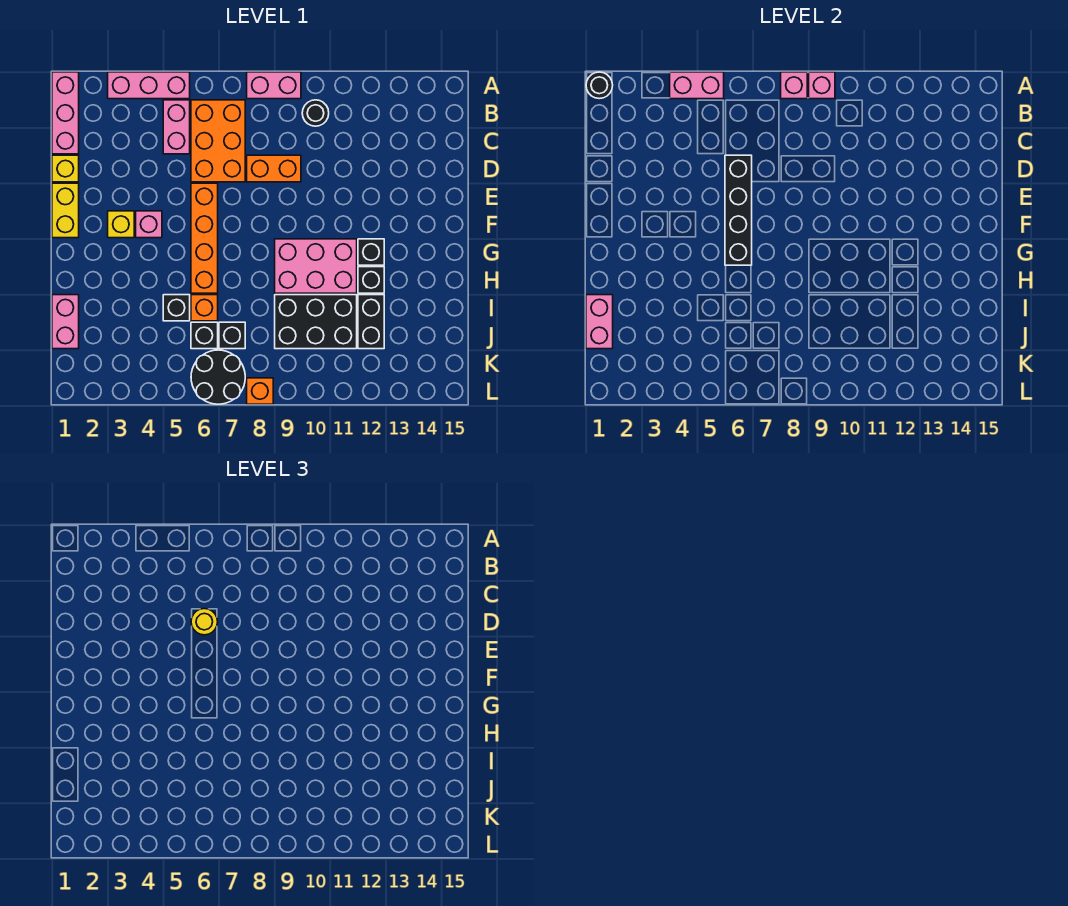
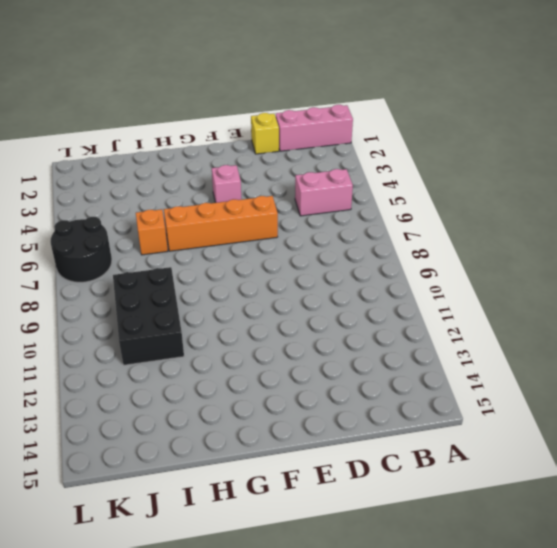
none -> pink brick A3:A5 level 1
none -> pink brick A8:A9 level 1
none -> orange brick B6:D7 level 1
none -> black round brick B10 level 1

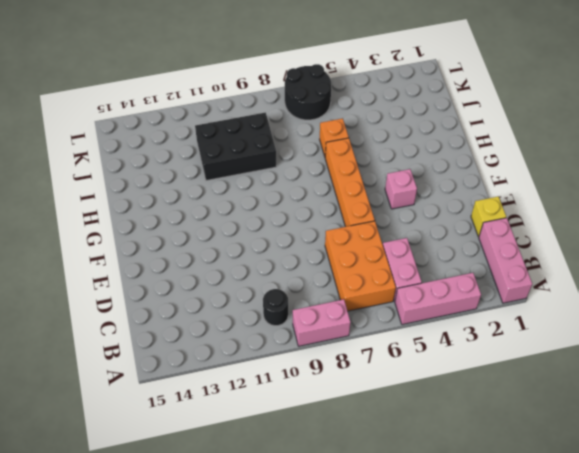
none -> orange brick D8:D9 level 1
none -> yellow brick E1:F1 level 1
none -> yellow brick F3 level 1
none -> pink brick G9:H11 level 1

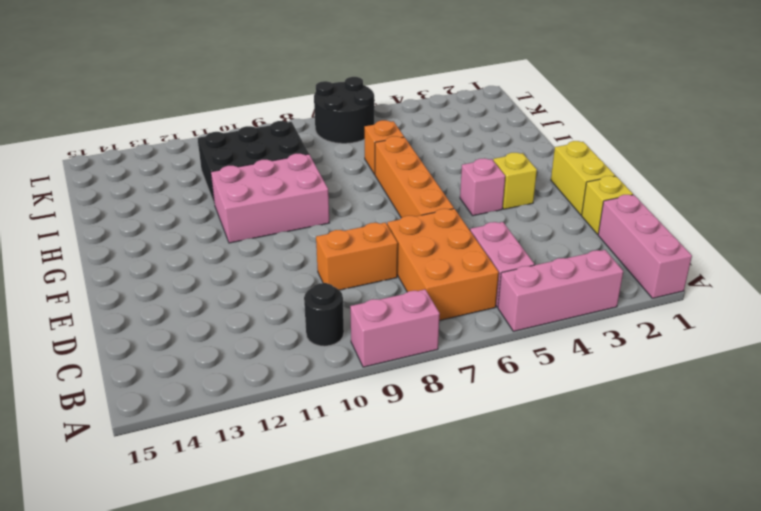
none -> black brick G12 level 1
none -> black brick H12 level 1
none -> pink brick I1:J1 level 1
none -> black brick I5 level 1

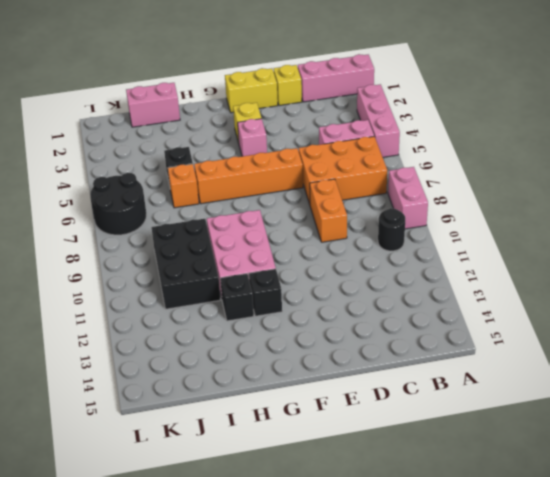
none -> black brick I12:J12 level 1
none -> black brick J6 level 1
none -> black brick J7 level 1
none -> orange brick L8 level 1

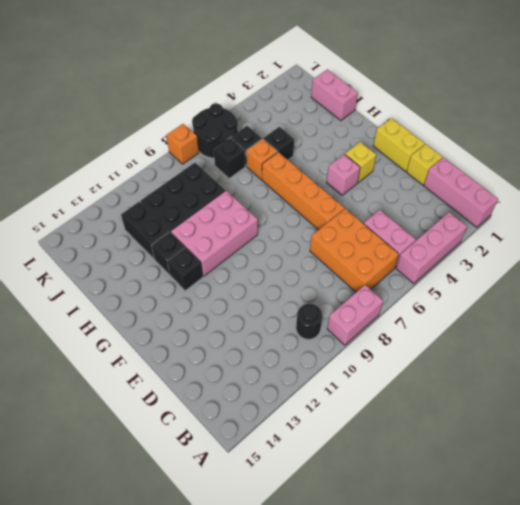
none -> orange brick D8:D9 level 1
none -> black round brick A1 level 2
none -> pink brick A4:A5 level 2
none -> pink brick A8 level 2

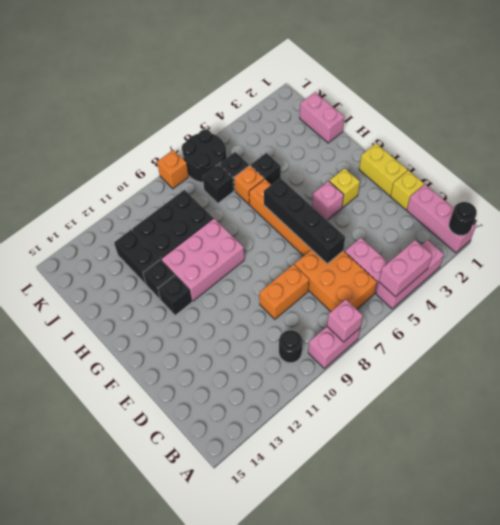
none -> pink brick A9 level 2
none -> pink brick I1:J1 level 2
none -> yellow round brick D6 level 3

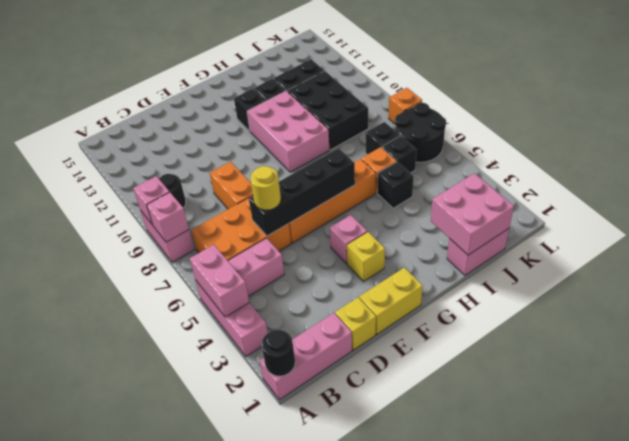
pink brick I1:J2 level 2 -> pink brick I1:J1 level 2

